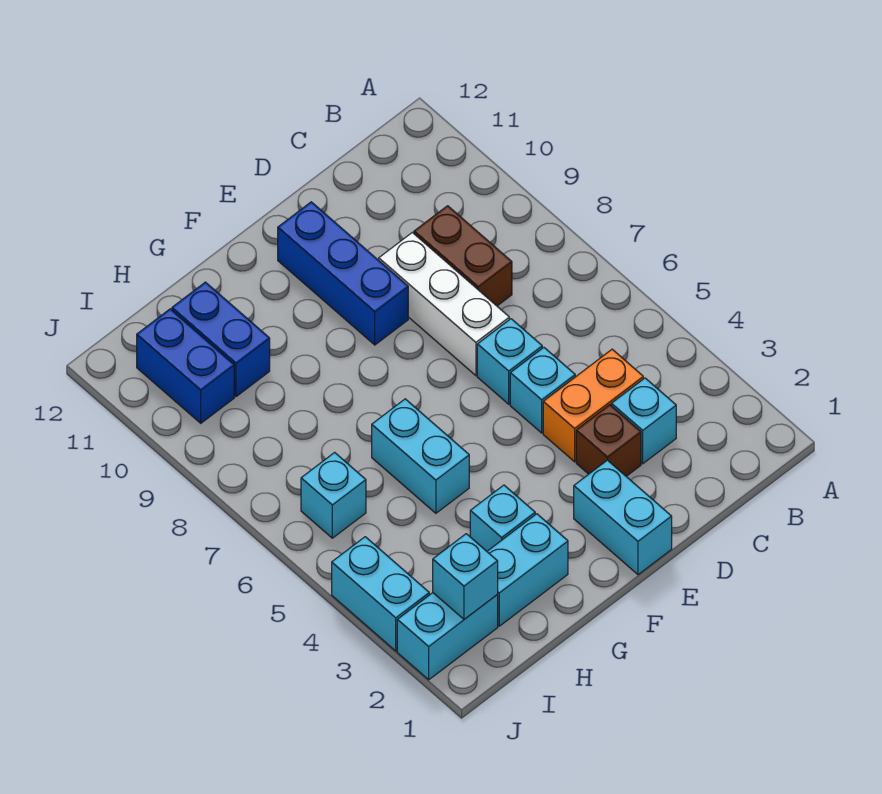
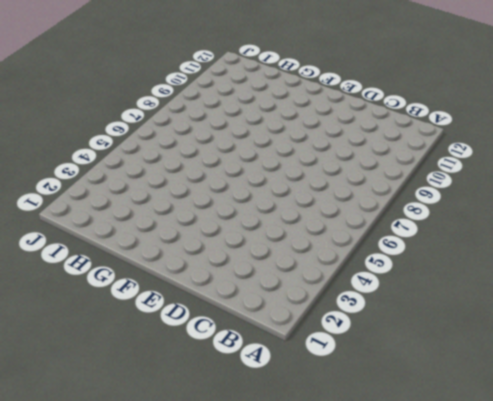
none -> cyan brick C3 level 1
none -> orange brick C4:D4 level 1
none -> brown brick C8:C9 level 1

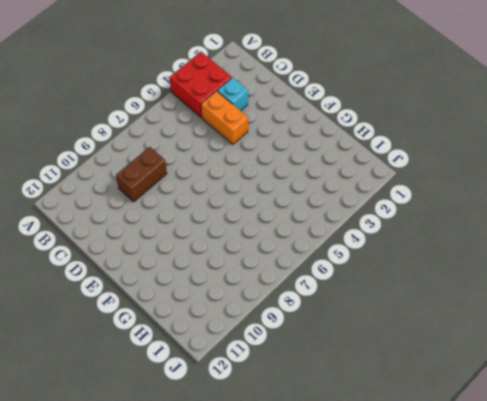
red brick A3:B4 level 1 -> none
none -> brown brick D3 level 1
none -> cyan brick D5 level 1
none -> cyan brick D6 level 1

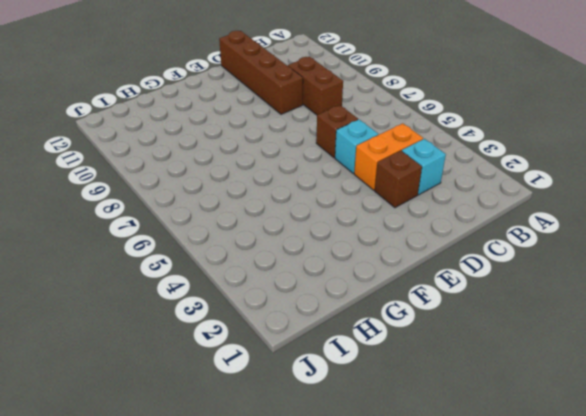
brown brick D6 level 1 -> cyan brick D6 level 1
brown brick D9:D12 level 1 -> white brick D7:D9 level 1
none -> cyan brick E1:E2 level 1
none -> blue brick E9:E11 level 1
none -> cyan brick G2:H2 level 1

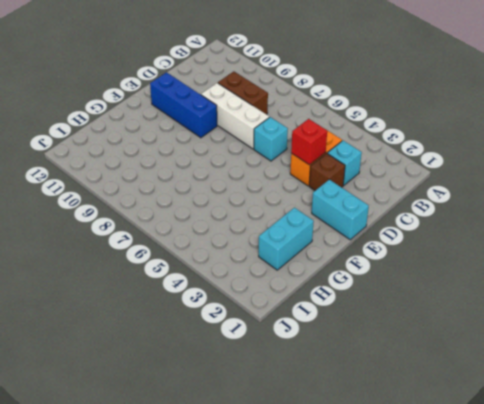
red brick D4 level 2 -> none
none -> cyan brick D5 level 1
none -> cyan brick G3 level 1
none -> cyan brick G5:G6 level 1

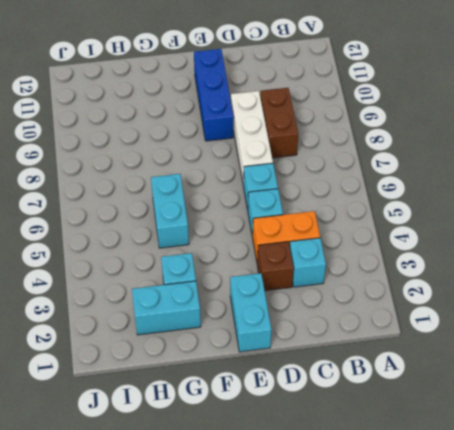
none -> blue brick H10:H11 level 1
none -> cyan brick I2:J2 level 1
none -> cyan brick I6 level 1

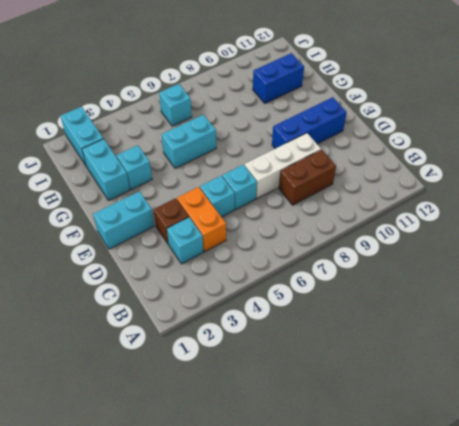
none -> blue brick I10:I11 level 1
none -> cyan brick J3:J4 level 1
none -> cyan brick I2 level 2

